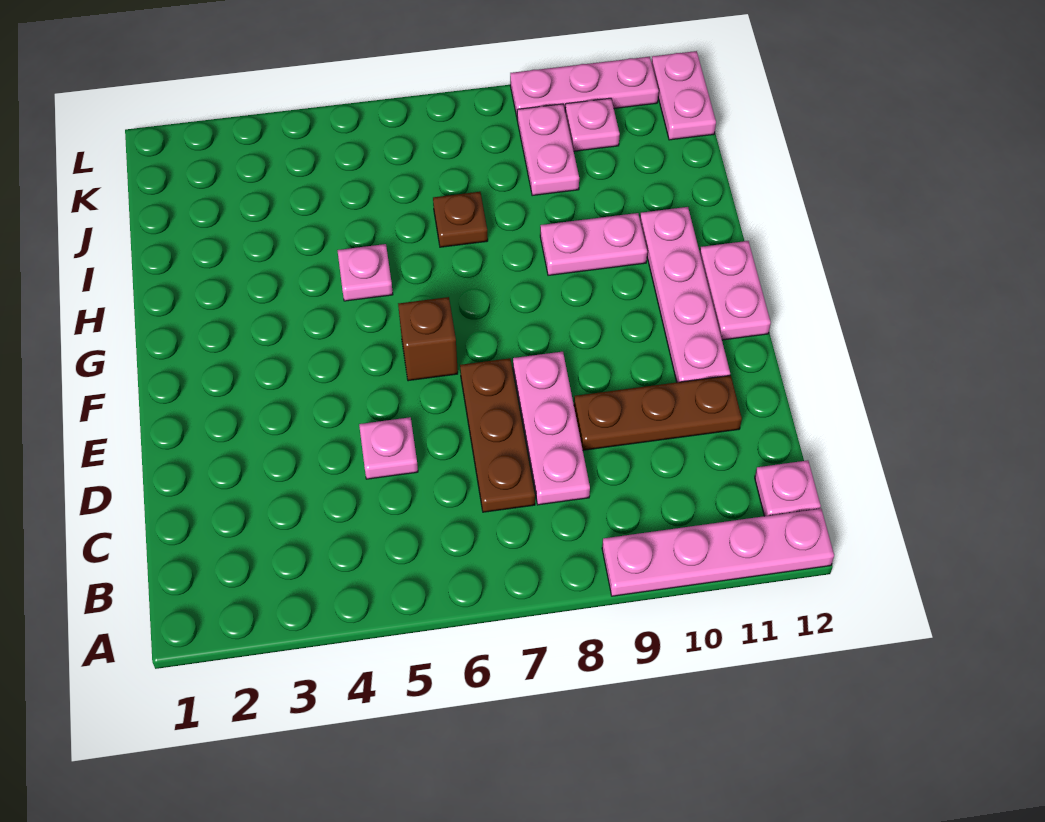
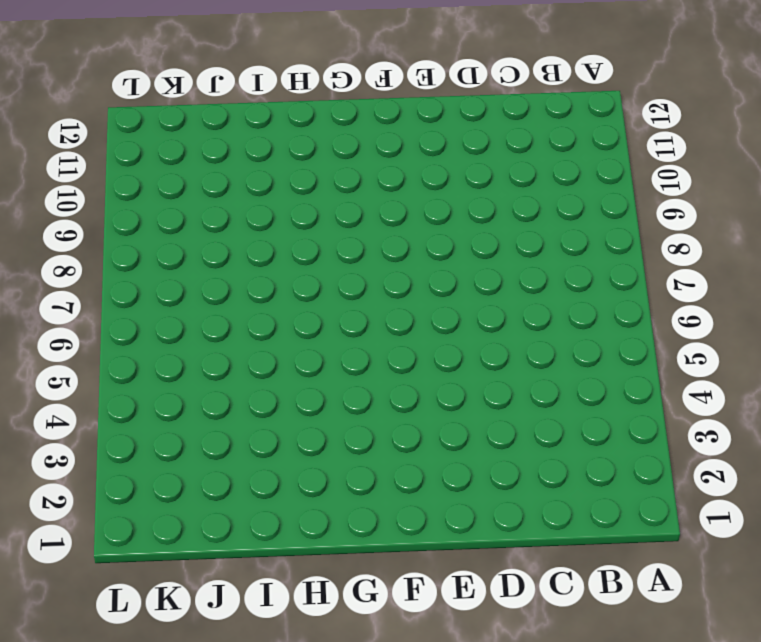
none -> pink plate A9:A12 level 1
none -> pink plate B12 level 1
none -> brown plate C7:E7 level 1

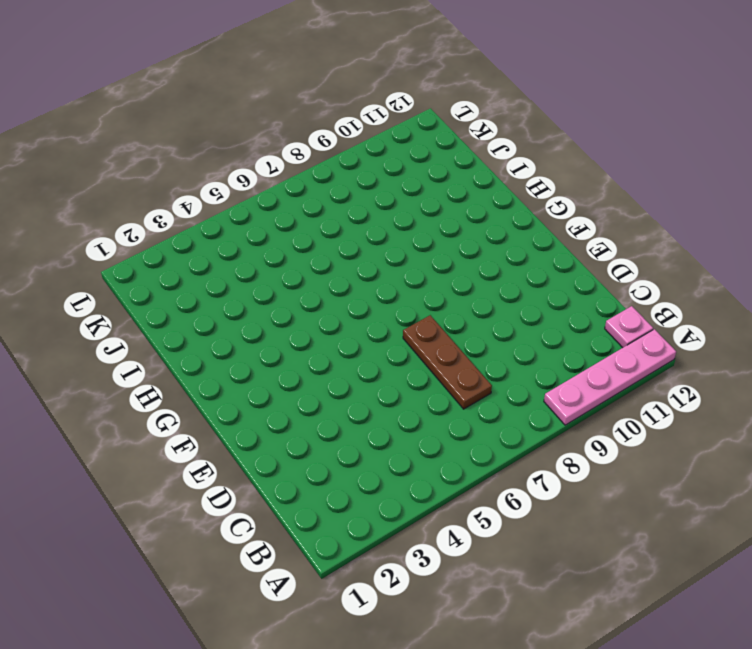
none -> pink plate C8:E8 level 1
none -> pink plate D5 level 1
none -> brown plate D9:D11 level 1

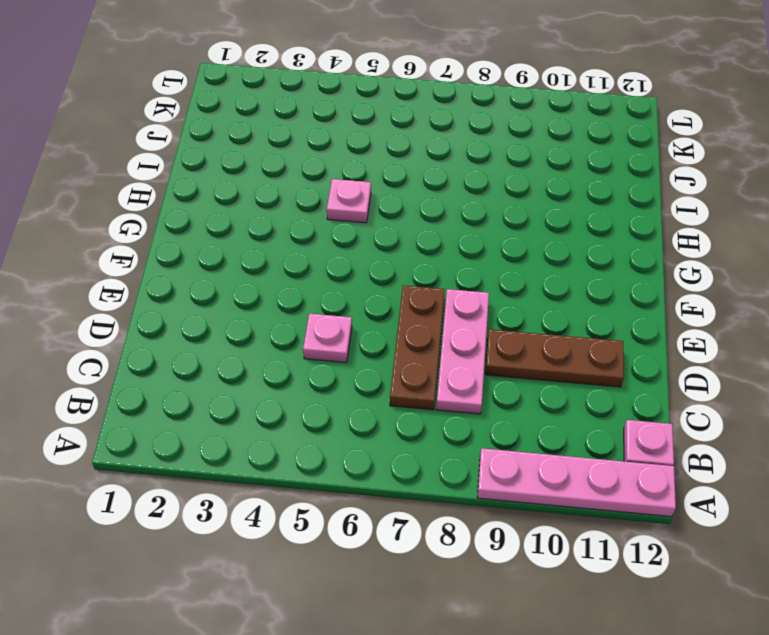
none -> pink plate E11:H11 level 1
none -> brown brick F6 level 1
none -> pink plate F12:G12 level 1

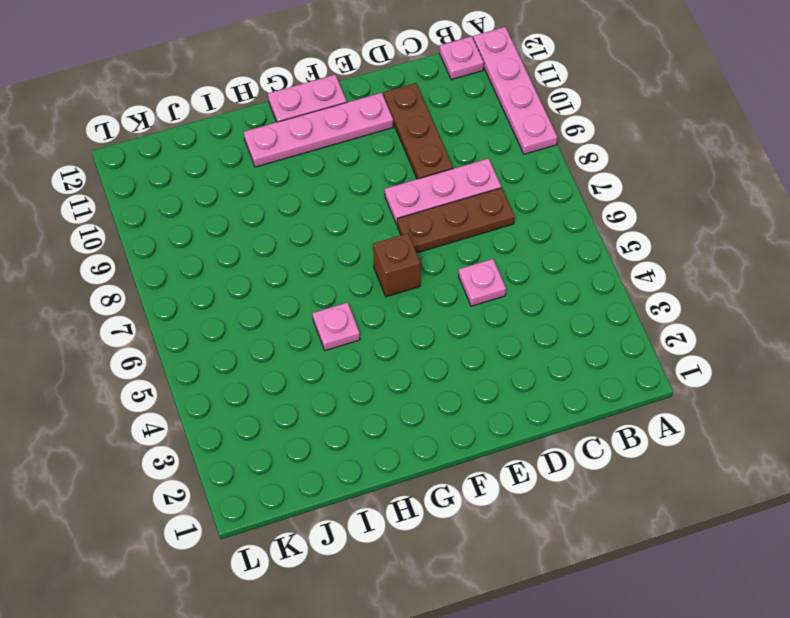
none -> pink plate H9:H10 level 1
none -> brown plate I7 level 1
none -> pink plate J9:K9 level 1

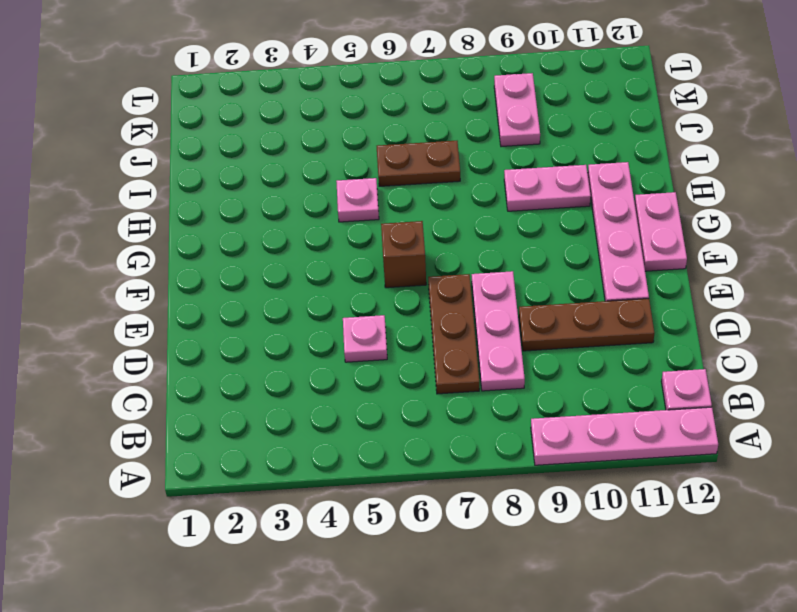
brown plate I6:I7 level 1 -> brown plate I7 level 1
none -> pink plate K10 level 1
none -> pink plate K12:L12 level 1
none -> pink plate L9:L11 level 1

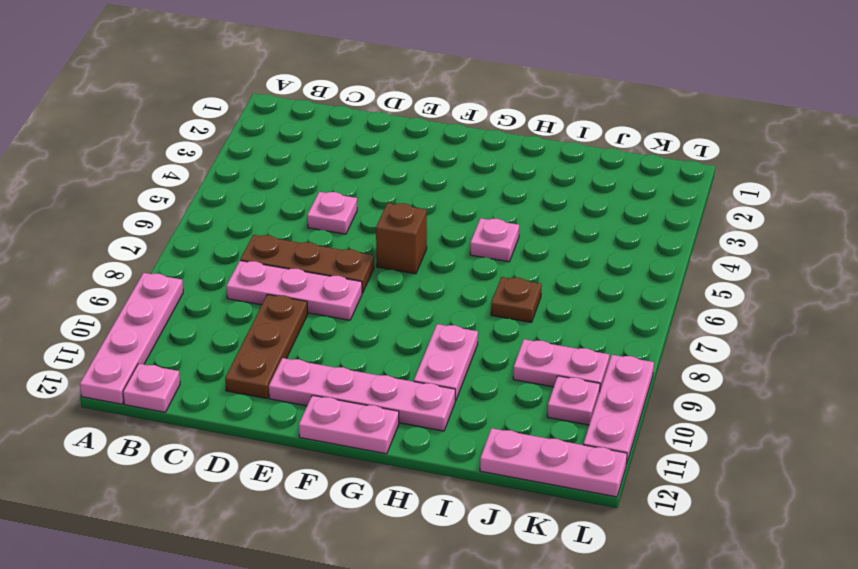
pink plate J12:L12 level 1 -> pink plate K12:L12 level 1

